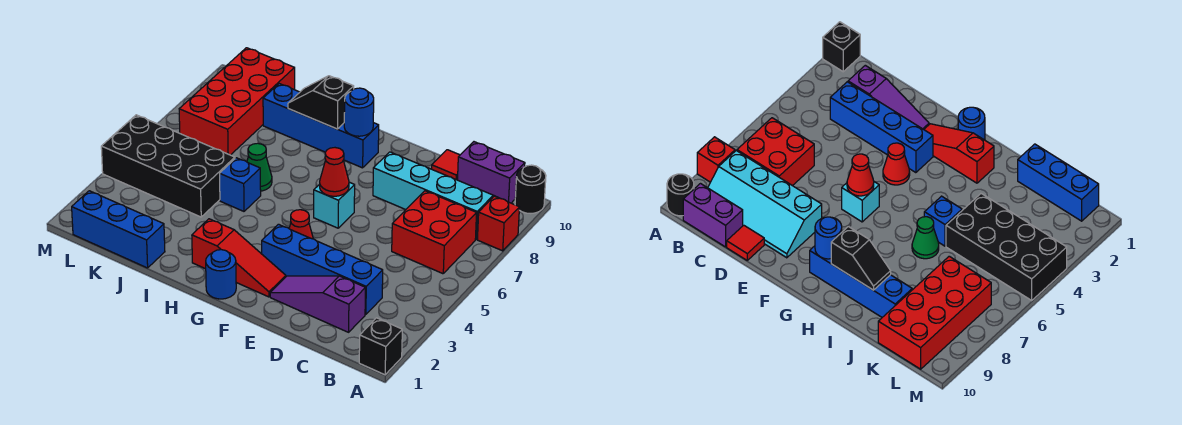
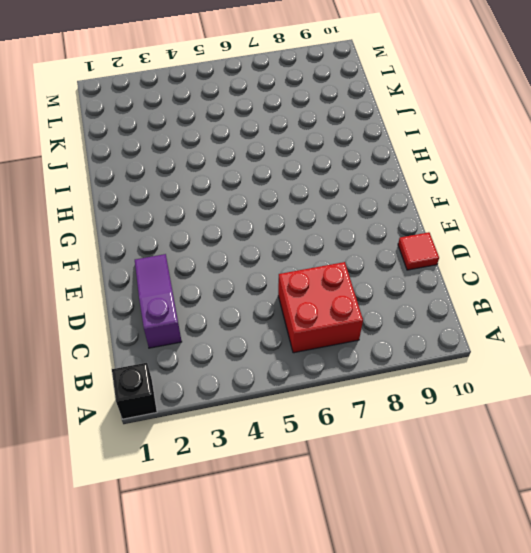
none -> red brick A8 level 1
none -> black round brick A10 level 1
none -> cyan slope B8:E9 level 1 top 8

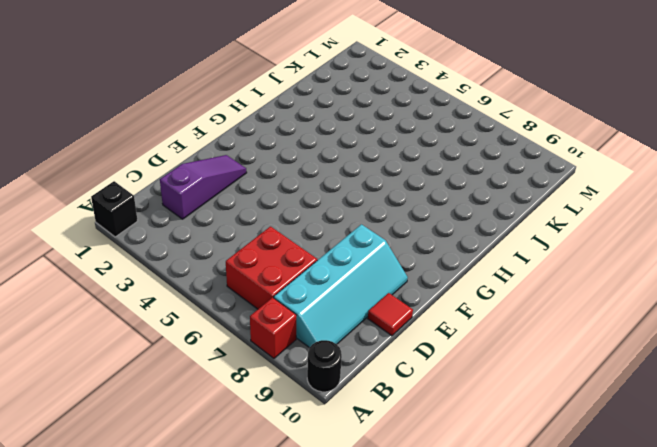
none -> purple brick B10:C10 level 1
none -> blue brick C3:F3 level 1
none -> red slope F2:H2 level 1 top H

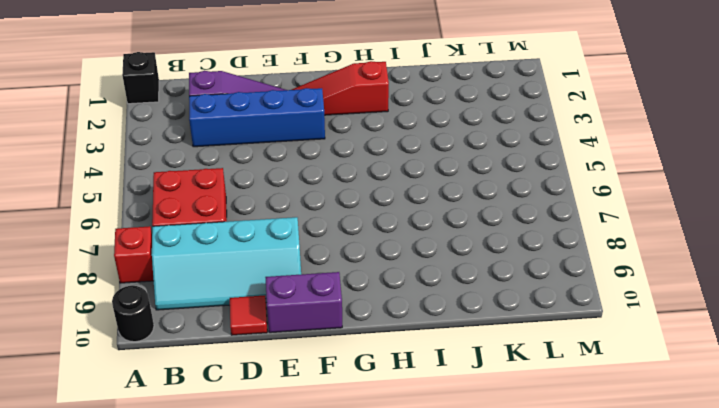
purple brick E10:F10 level 1 -> purple brick B10:C10 level 1
none -> red cone F4 level 1
none -> cyan brick F6 level 1
none -> blue round brick G1 level 1

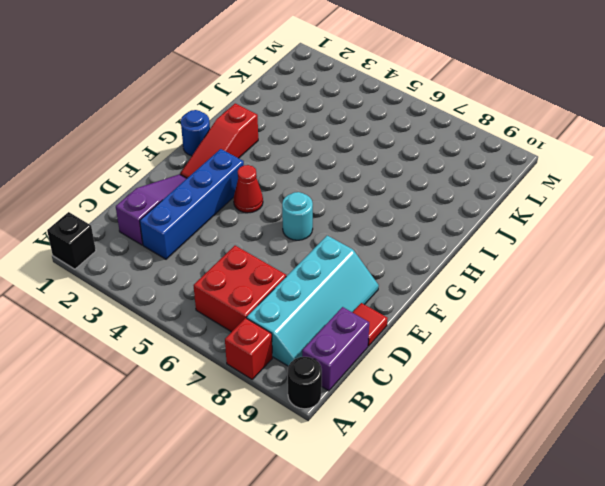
cyan round brick F6 level 1 -> cyan brick F6 level 1
none -> blue brick G9:J9 level 1
none -> blue brick I5 level 1
none -> green cone I6 level 1

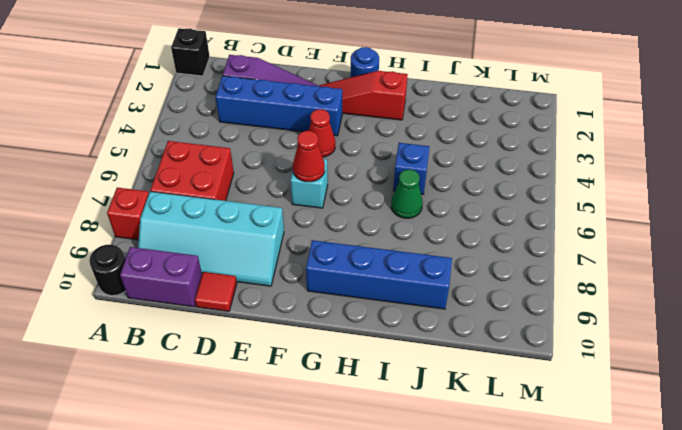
none -> blue brick J1:L1 level 1
none -> black brick J4:M5 level 1
none -> red brick K7:L10 level 1

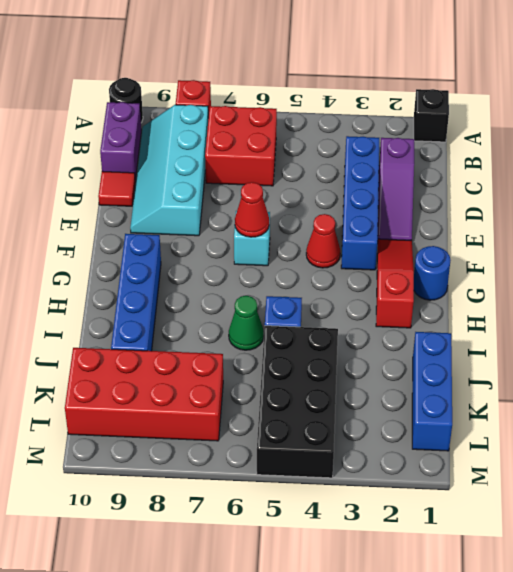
none -> blue round brick G9 level 2
none -> black slope H9:I9 level 2 top H

